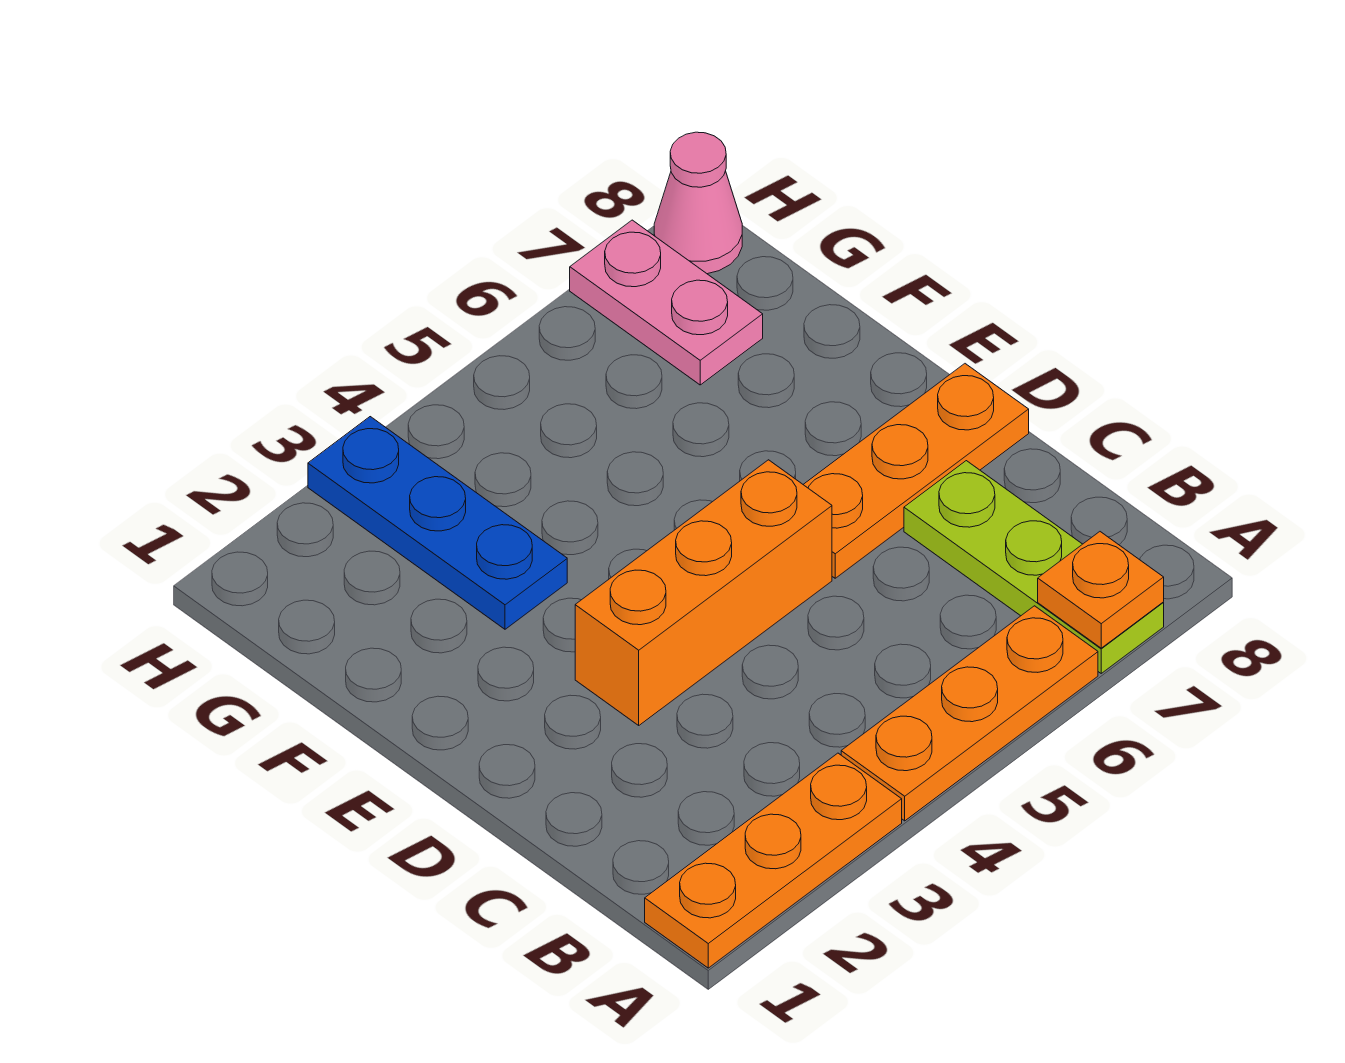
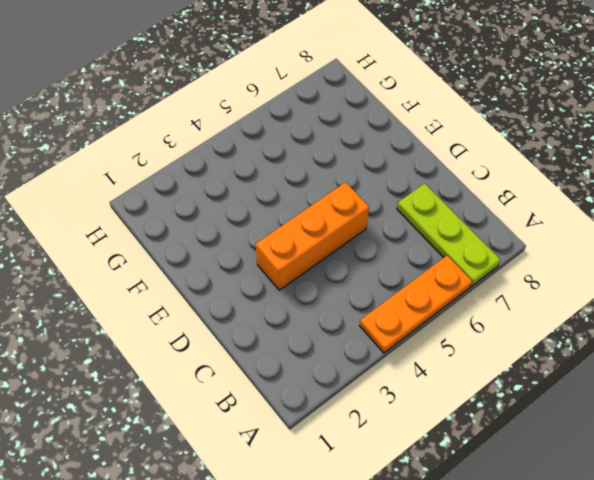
none -> orange plate A1:A3 level 1
none -> orange plate D6:D8 level 1

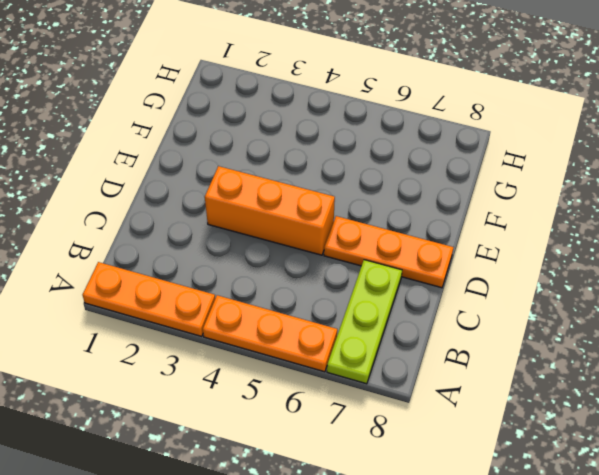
none -> blue plate F3:H3 level 1
none -> pink plate G7:H7 level 1

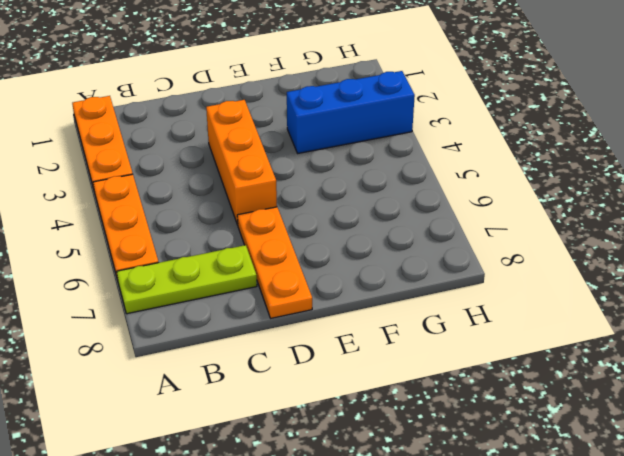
blue brick F3:H3 level 1 -> blue plate F3:H3 level 1
none -> pink plate G7:H7 level 1
none -> pink cone H8 level 1

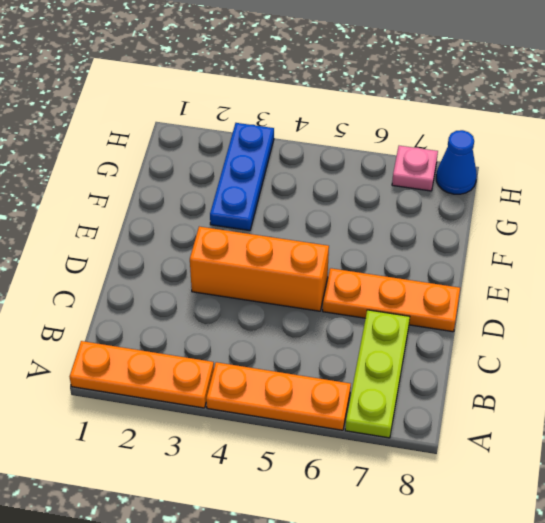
pink plate H7 level 1 -> pink plate G7:H7 level 1
blue cone H8 level 1 -> pink cone H8 level 1
none -> orange plate A7 level 2

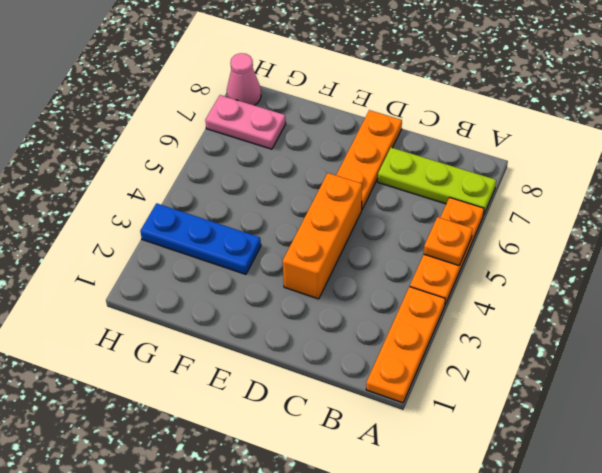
orange plate A5 level 2 -> orange plate A7 level 2

